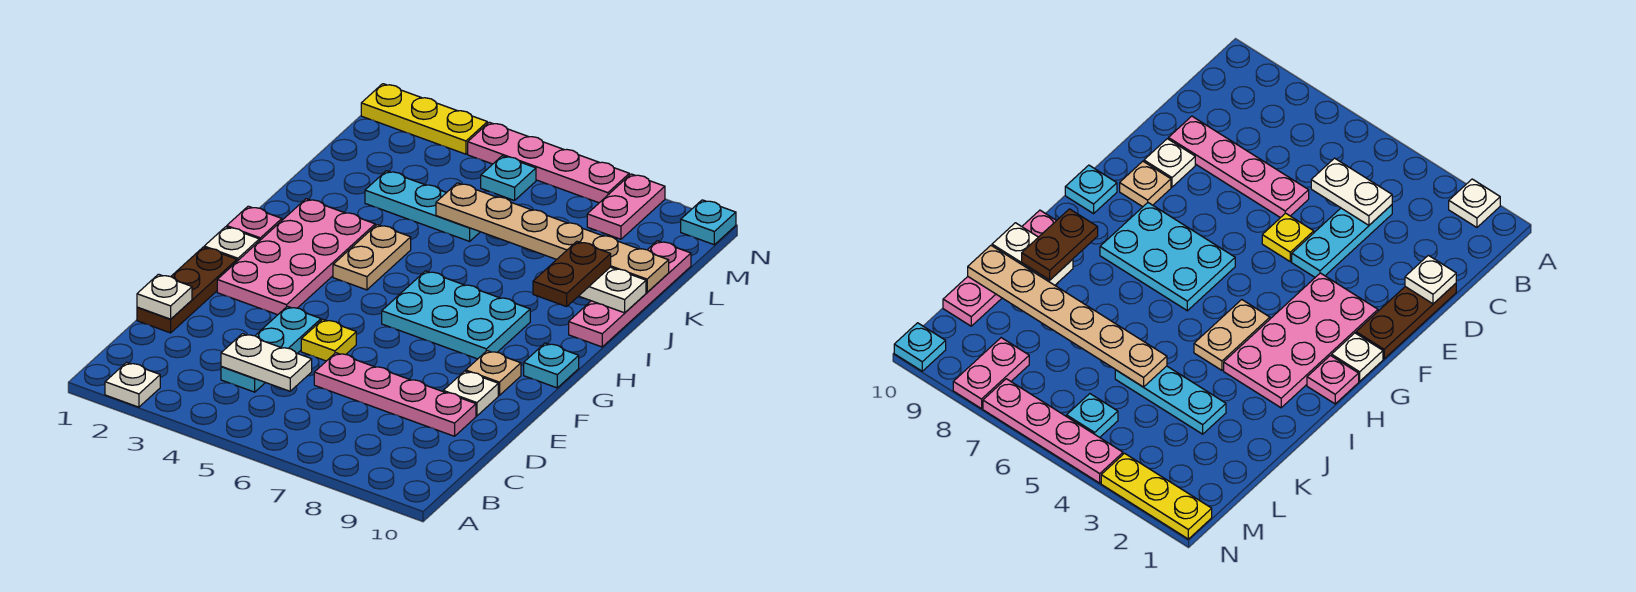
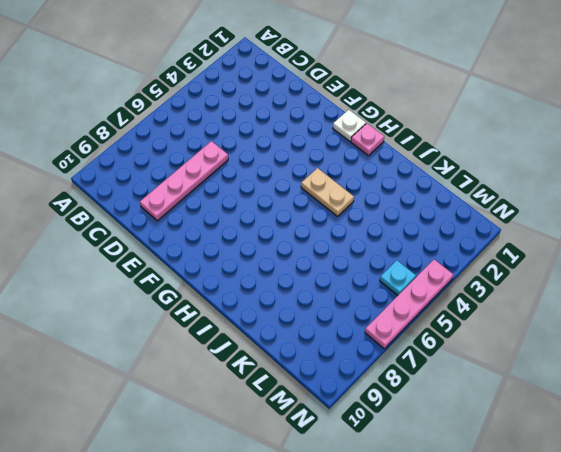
none -> white plate A2 level 1
none -> cyan plate C4:E4 level 1
none -> brown plate D1:F1 level 1

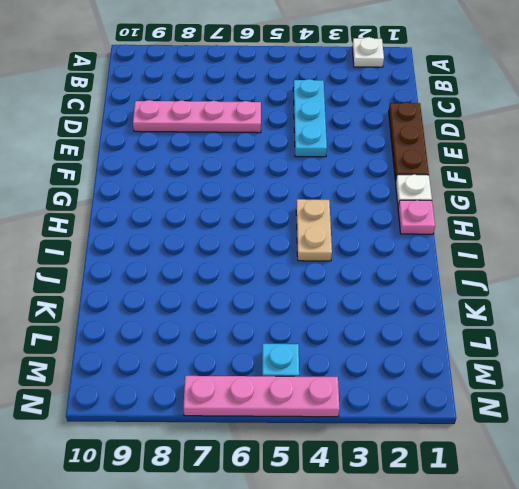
none -> yellow plate E5 level 1
none -> white plate E9 level 1
none -> pink plate F2:I3 level 1

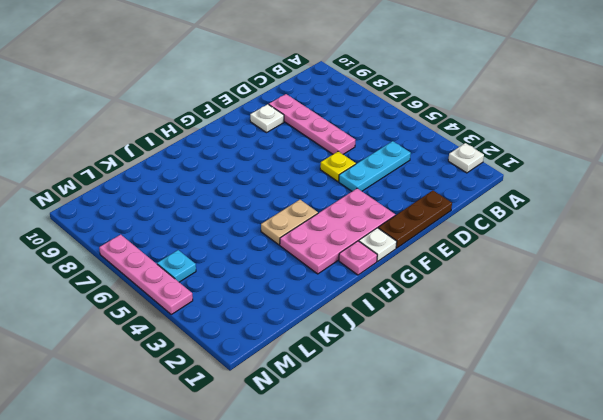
none -> tan plate F9 level 1
none -> cyan plate G6:H8 level 1
none -> cyan plate G10 level 1

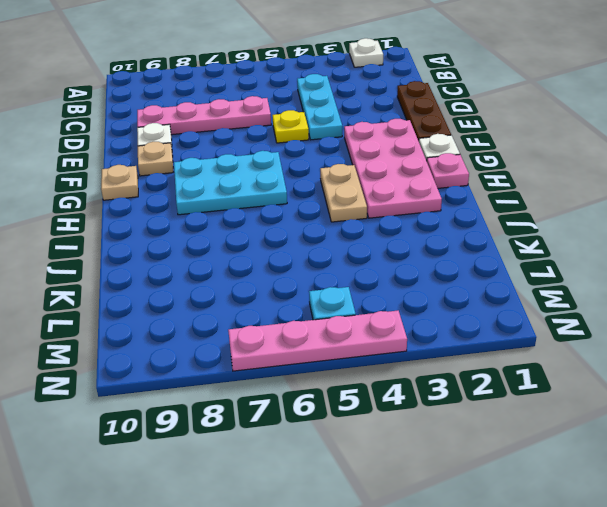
tan plate G10 level 1 -> cyan plate G10 level 1
none -> pink plate I10:L10 level 1
none -> cyan plate K3:K5 level 1
none -> pink plate M8:N8 level 1

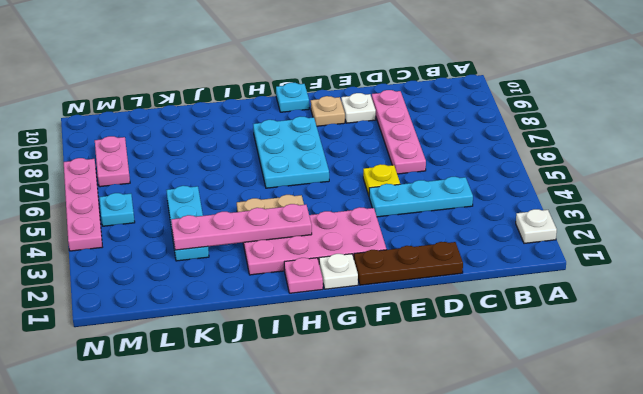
pink plate H3:K3 level 2 -> pink plate I10:L10 level 1
pink plate M7:M8 level 1 -> pink plate M8:N8 level 1
none -> yellow plate N1:N3 level 1
none -> cyan plate N10 level 1
none -> white plate C4:C5 level 2

